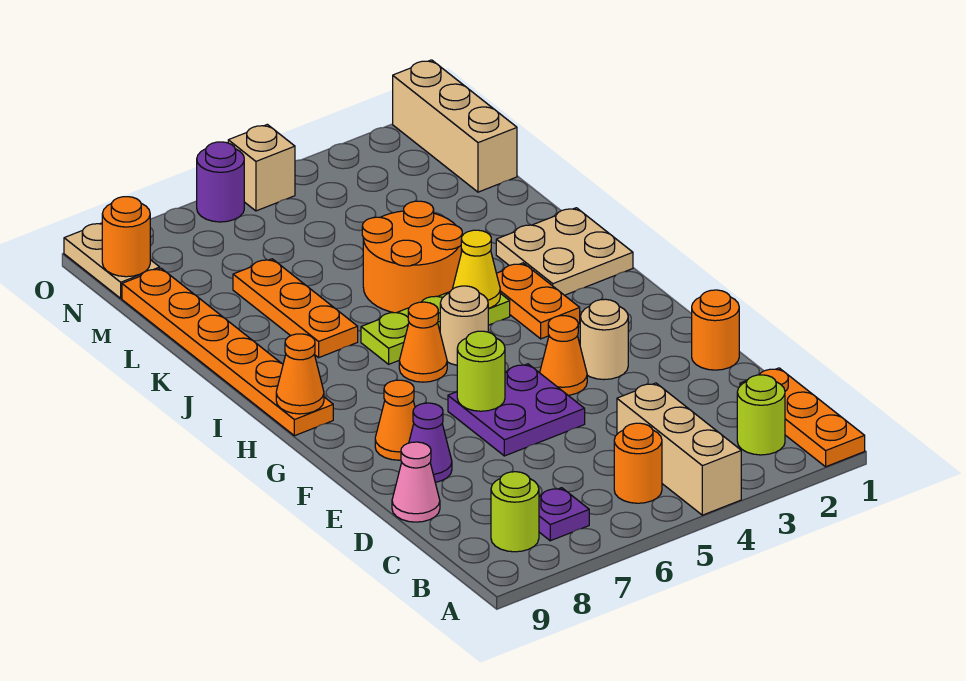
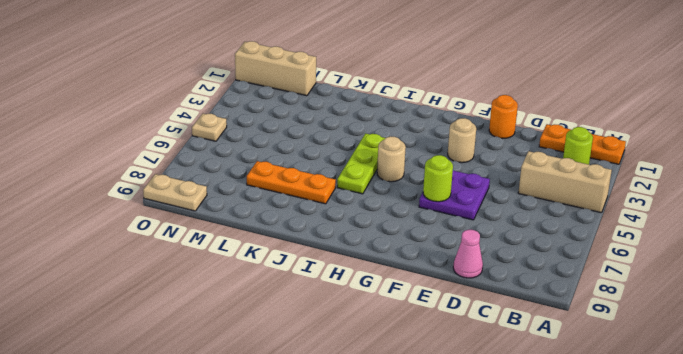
tan plate O5 level 1 -> tan brick O5 level 1
none -> orange round brick B5 level 1
none -> purple plate B7 level 1
none -> lime round brick B8 level 1

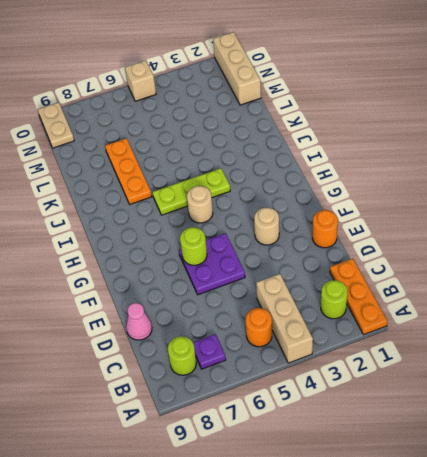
none -> purple cone E8 level 1
none -> orange cone F4 level 1
none -> orange cone F8 level 1

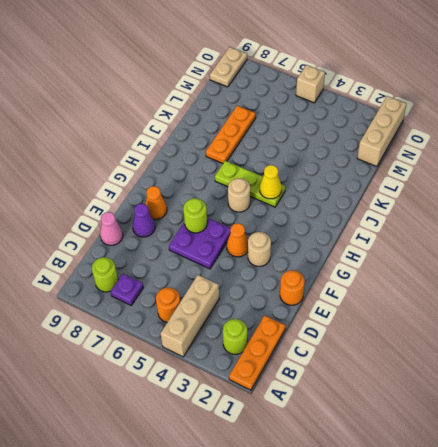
none -> orange plate H3:I3 level 1
none -> orange cone H6 level 1
none -> orange plate H9:M9 level 1

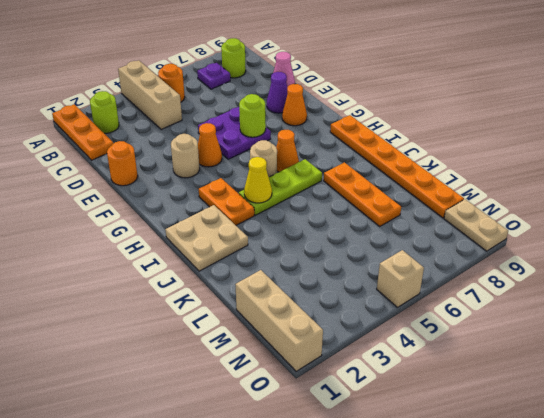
none -> orange round brick J4:K5 level 1
none -> purple round brick O6 level 1
none -> orange cone H9 level 2

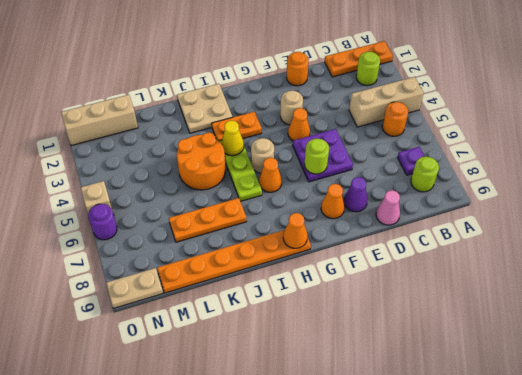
none -> orange round brick N9 level 2

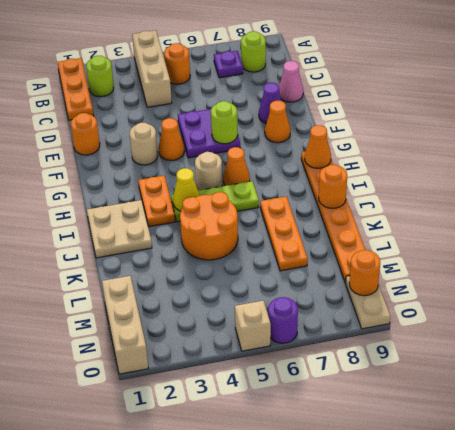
orange round brick J9 level 2 -> none

